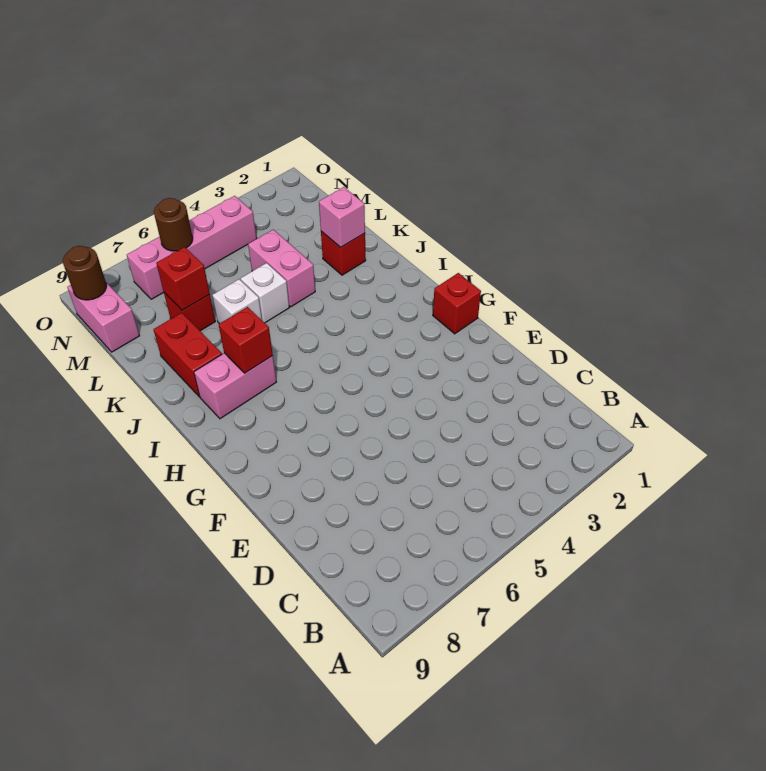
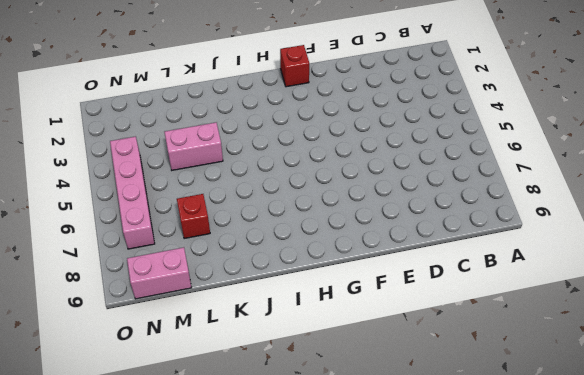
none -> pink brick I7:I8 level 1
none -> red brick J8:K8 level 1
none -> red brick K2 level 1

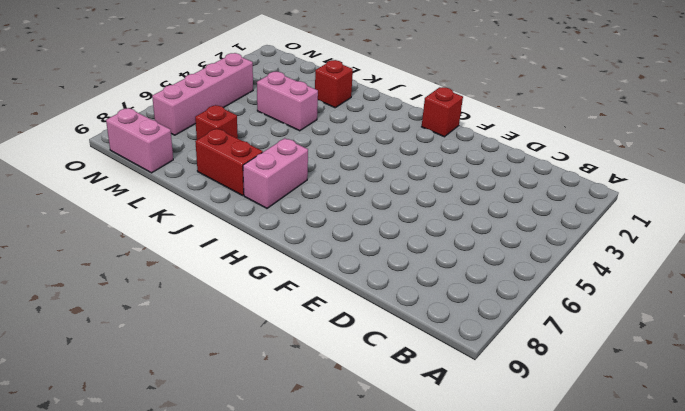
none -> white brick K5 level 1
none -> white brick K6 level 1
none -> red brick I7 level 2

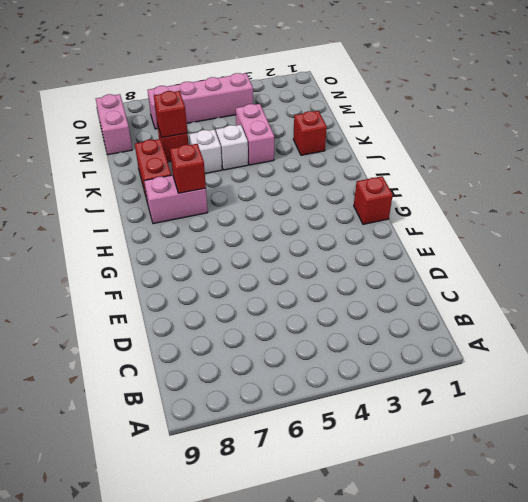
none -> pink brick K2 level 2
none -> brown round brick N6 level 2
none -> brown round brick N9 level 2

